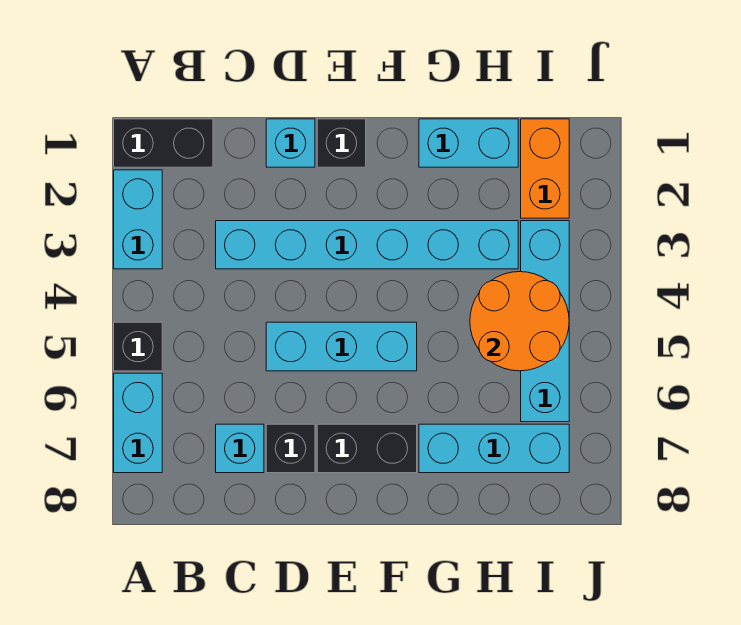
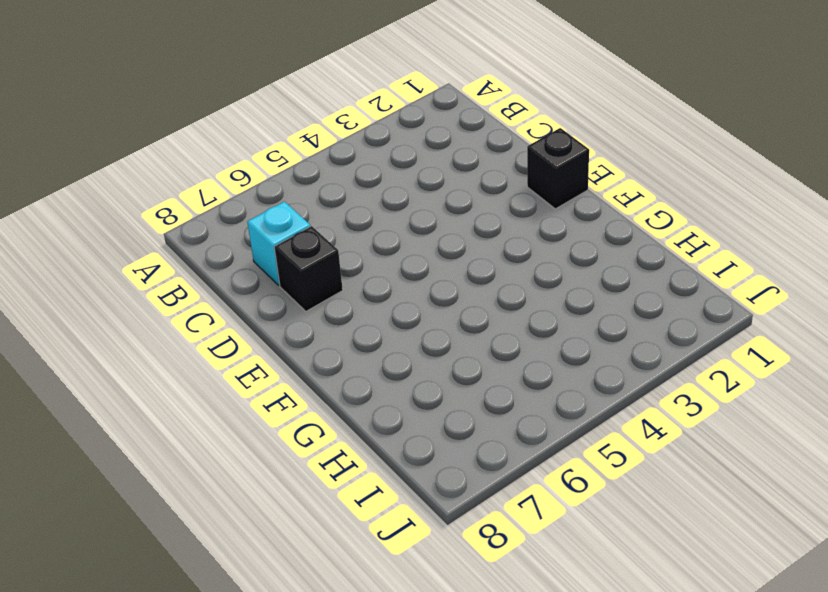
none -> black brick A1:B1 level 1
none -> cyan brick A2:A3 level 1
none -> black brick A5 level 1

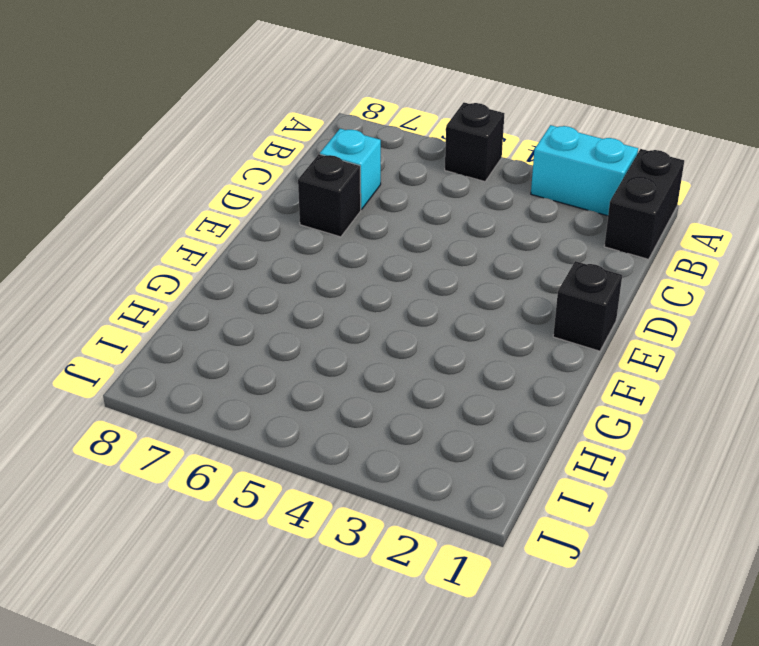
none -> cyan brick A6:A7 level 1
none -> cyan brick C3:H3 level 1
none -> cyan brick D1 level 1

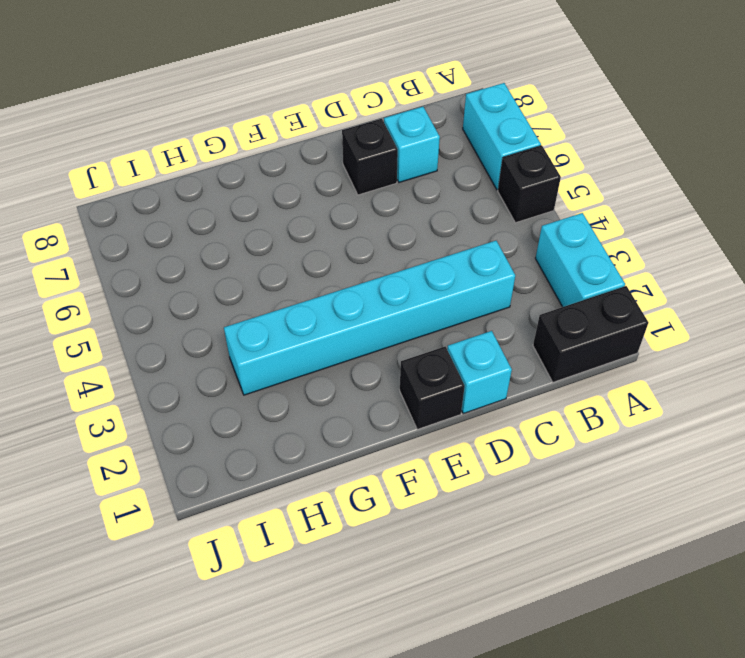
none -> cyan brick D5:F5 level 1
none -> black brick E7:F7 level 1
none -> cyan brick G1:H1 level 1

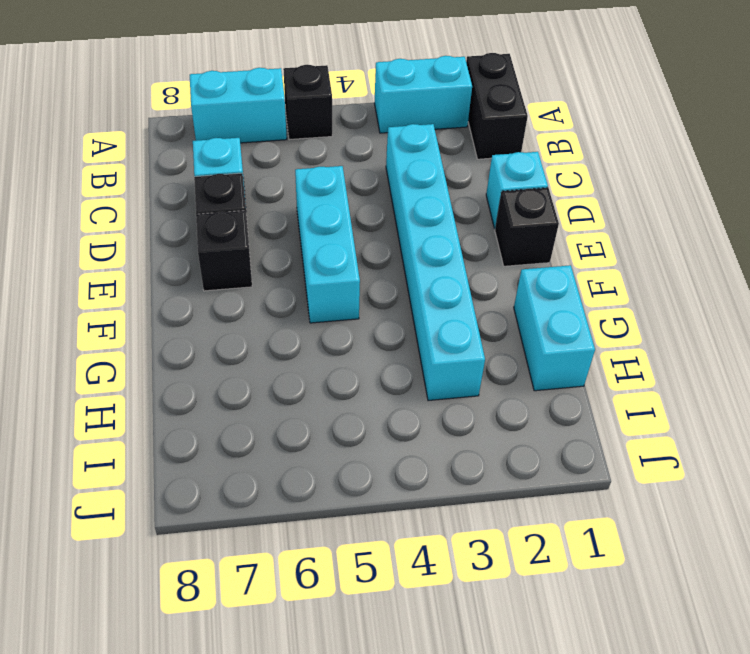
black brick E7 level 1 -> black brick E7:F7 level 1
none -> cyan brick G7:I7 level 1
none -> orange brick I1:I2 level 1
none -> cyan brick I3:I6 level 1

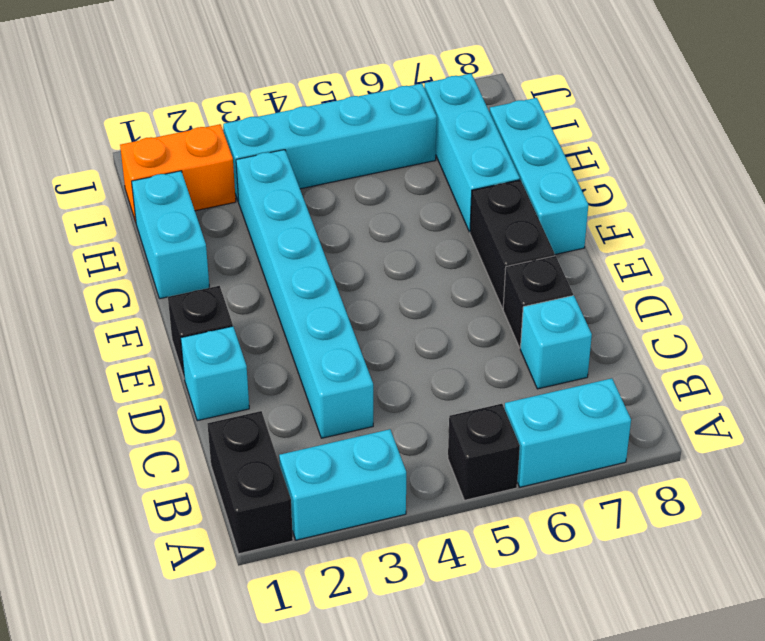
cyan brick F8:H8 level 1 -> cyan brick D5:F5 level 1
none -> orange round brick H4:I5 level 2

